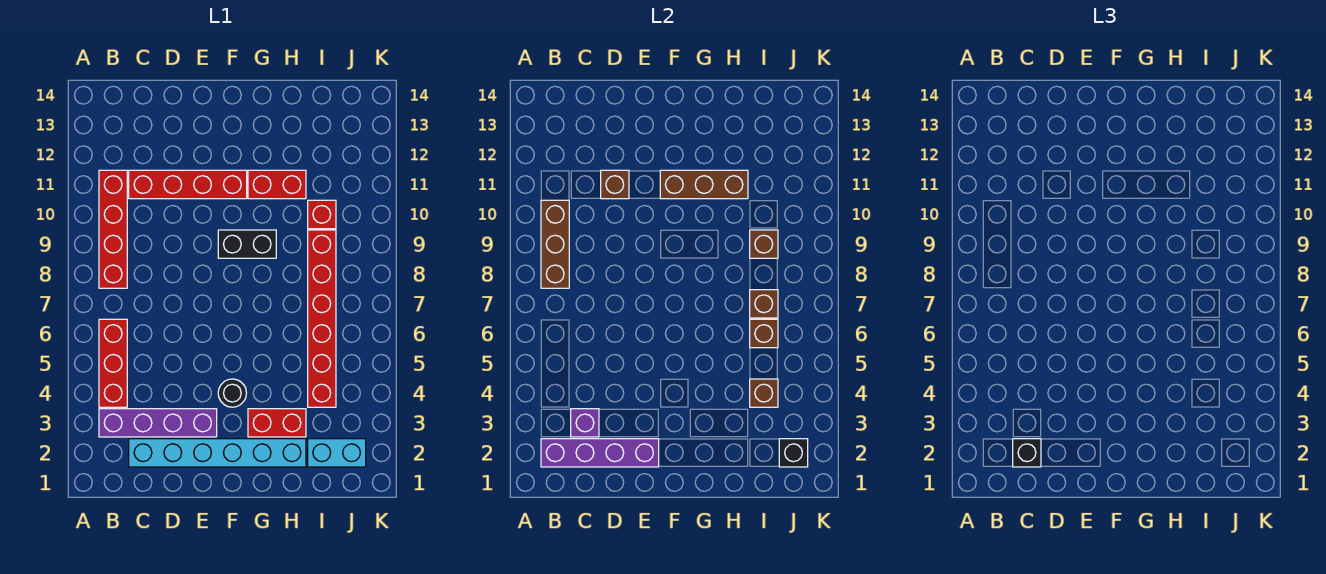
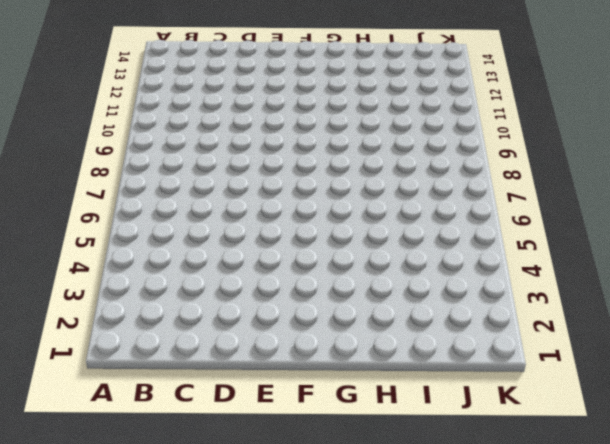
none -> purple brick B3:E3 level 1
none -> red brick B4:B6 level 1
none -> red brick B8:B11 level 1

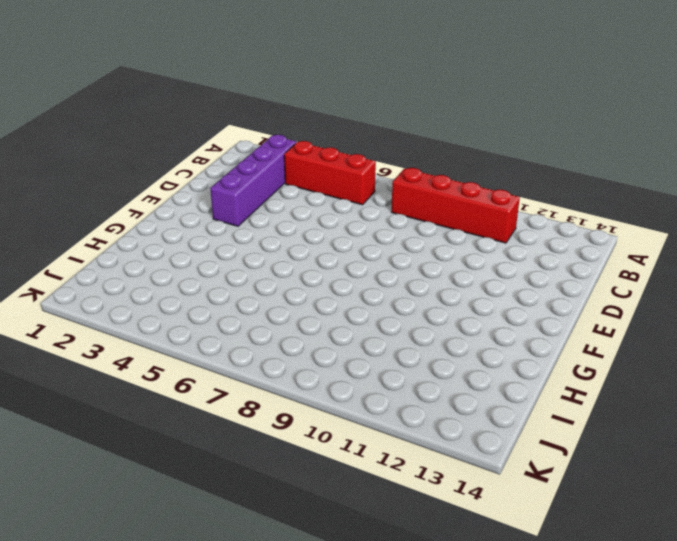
none -> cyan brick C2:H2 level 1
none -> red brick C11:F11 level 1
none -> black round brick F4 level 1

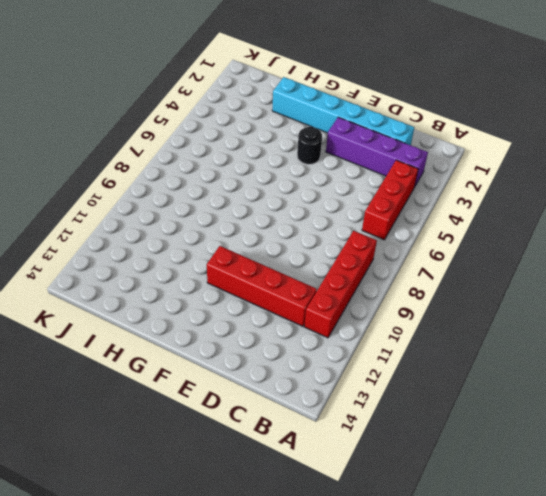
none -> black brick F9:G9 level 1
none -> red brick G3:H3 level 1
none -> red brick G11:H11 level 1

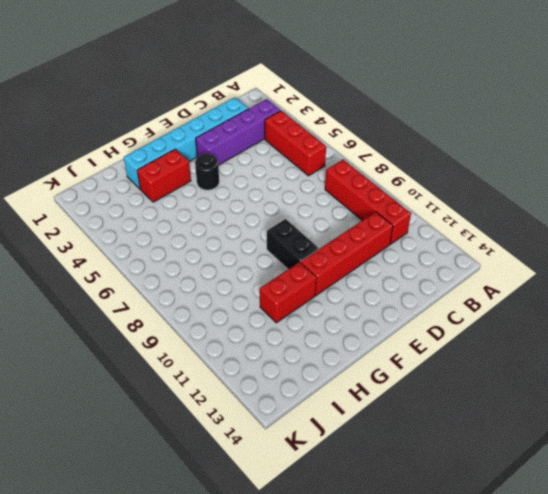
black brick F9:F10 level 1 -> black brick F9:G9 level 1
none -> cyan brick I2:J2 level 1
none -> red brick I4:I9 level 1
none -> red brick I10 level 1

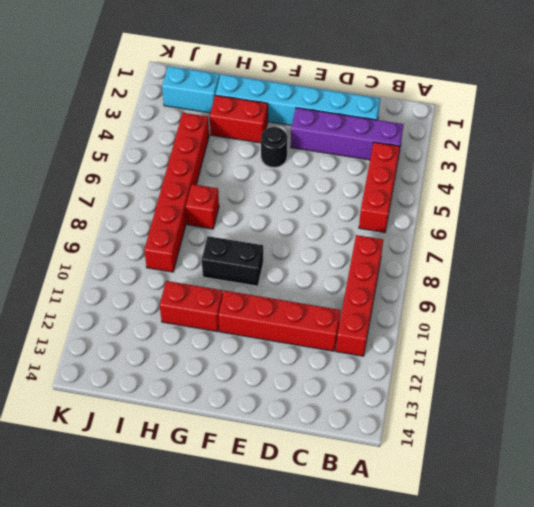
red brick H7 level 1 -> red brick I10 level 1
none -> purple brick B2:E2 level 2
none -> brown brick B8:B10 level 2
none -> purple brick C3 level 2

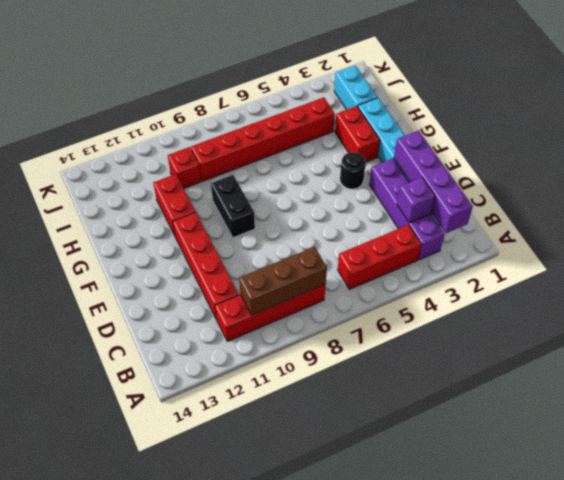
none -> brown brick D11 level 2
none -> brown brick F11:H11 level 2
none -> brown brick I4 level 2

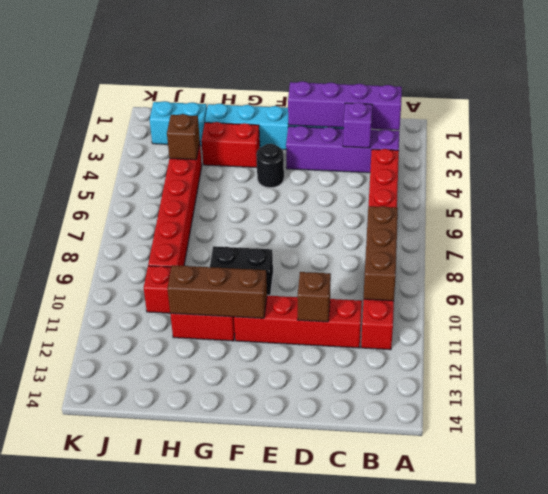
none -> brown brick I6 level 2
none -> brown brick I7 level 2
none -> brown brick I9 level 2

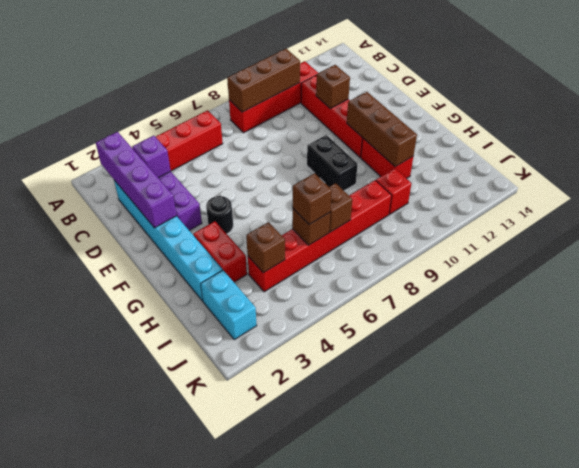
brown brick I6 level 3 -> brown brick I9 level 2
none -> black brick J2 level 2
none -> black brick C2 level 3

